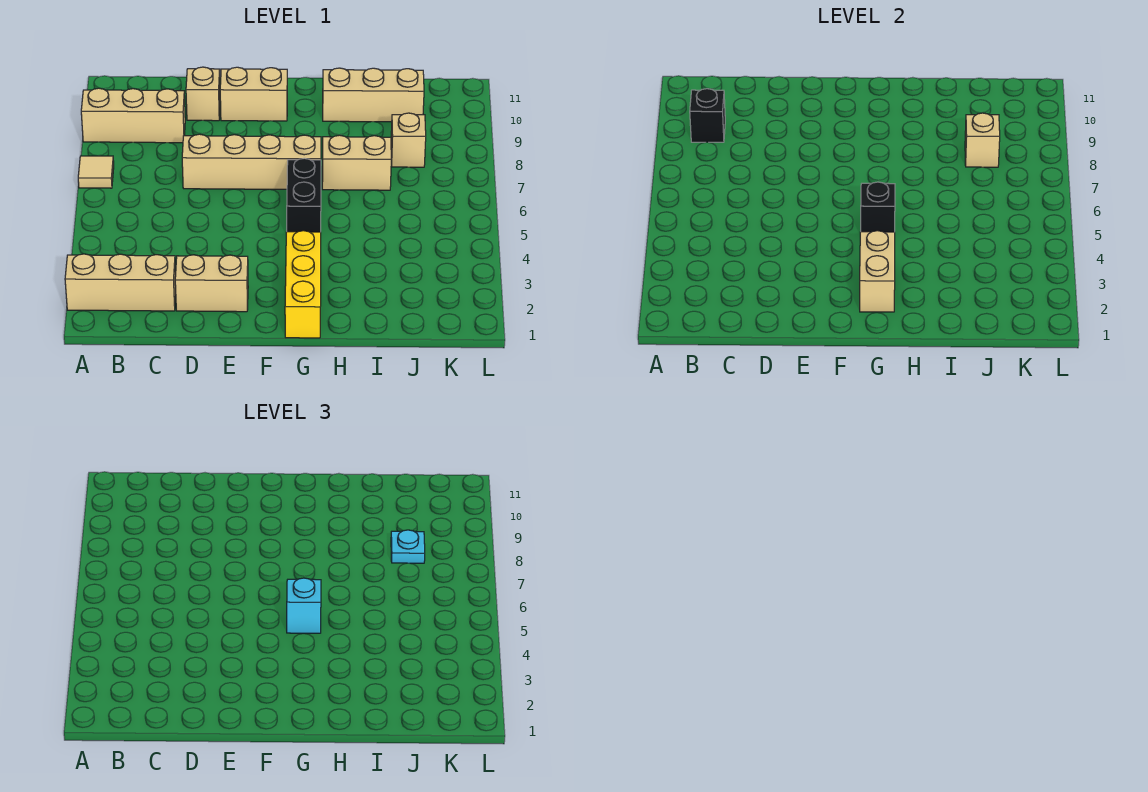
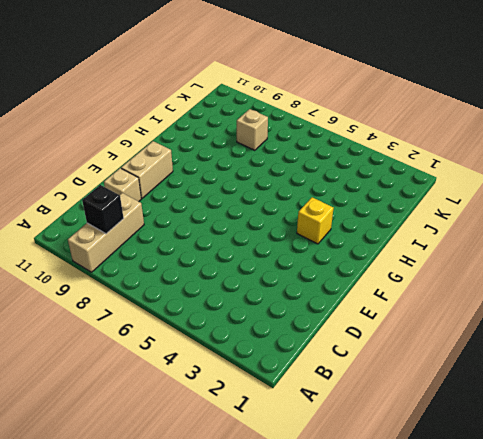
yellow brick G3 level 1 -> yellow brick G1:G3 level 1
none -> tan brick A2:C2 level 1
none -> tan tile A7 level 1
none -> tan brick D2:E2 level 1

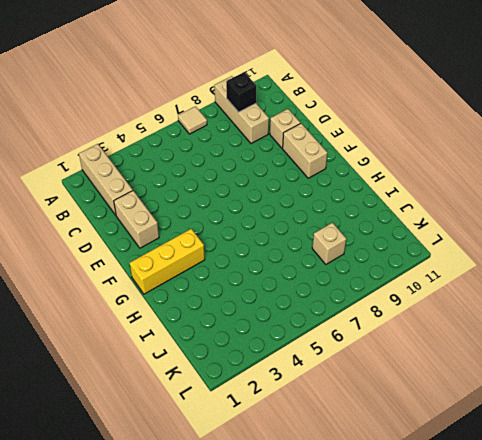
none -> tan brick D7:G7 level 1
none -> black brick G5:G6 level 1
none -> tan brick H7:I7 level 1

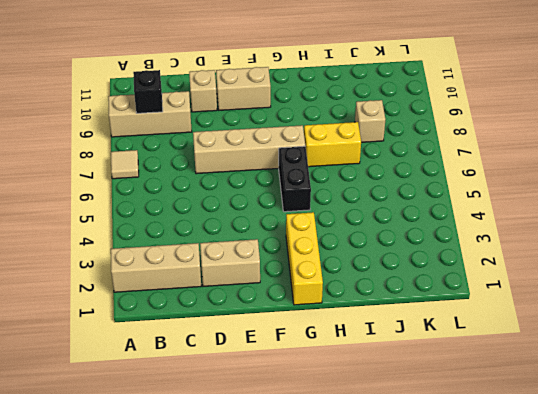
yellow brick H7:I7 level 1 -> tan brick H7:I7 level 1
none -> tan brick H10:J10 level 1
none -> tan brick G2:G3 level 2
none -> black brick G5 level 2

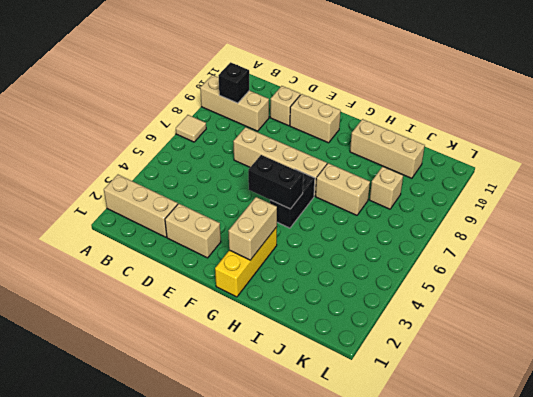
black brick F5:G5 level 2 -> black brick G5 level 2
none -> tan brick J8 level 2
none -> cyan brick G5 level 3
none -> cyan plate J8 level 3

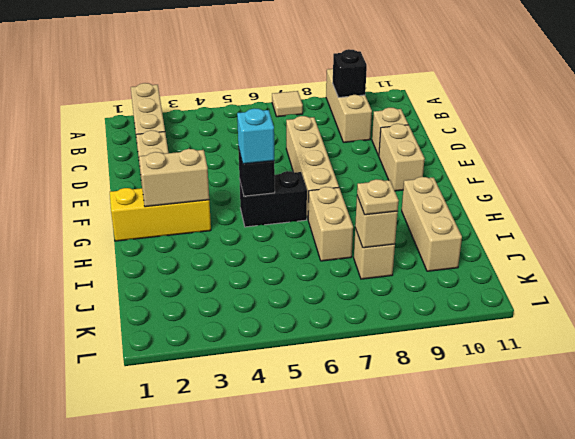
tan plate J8 level 3 -> cyan plate J8 level 3

